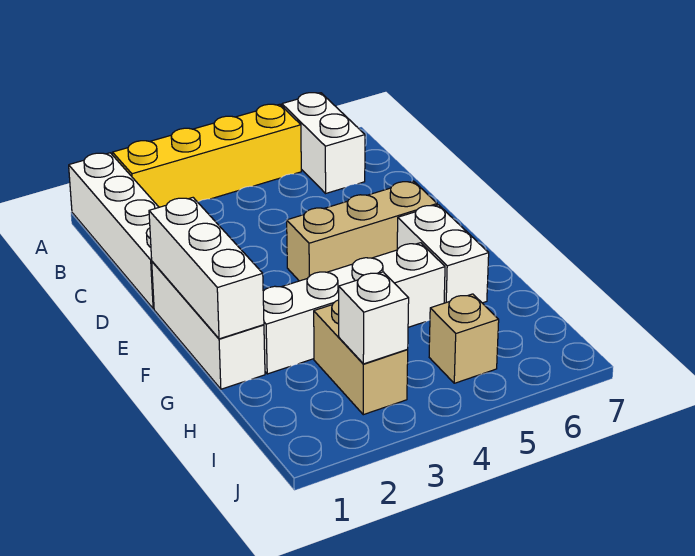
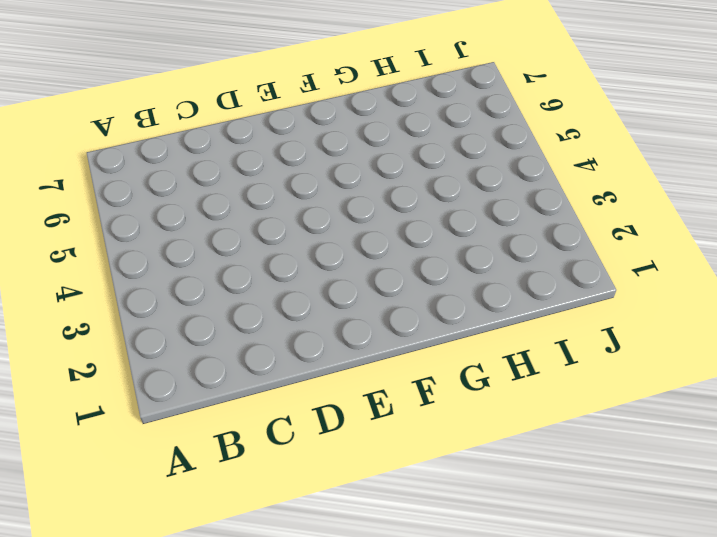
none -> white brick A1:D1 level 1
none -> yellow brick A2:A5 level 1

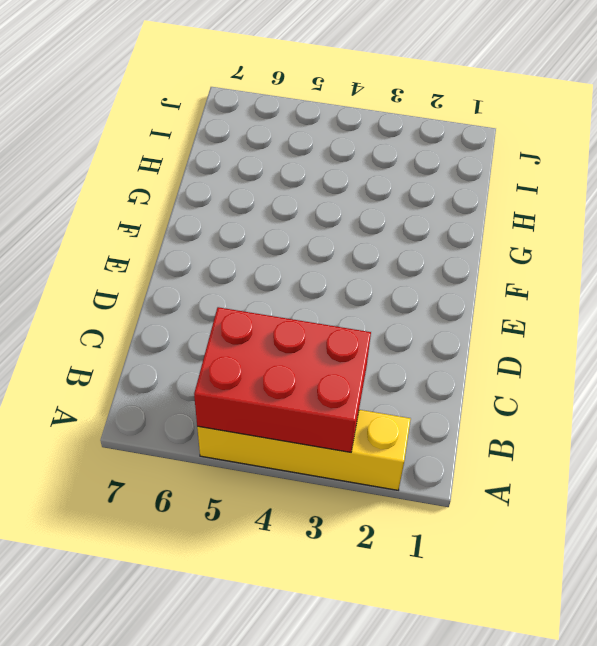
red brick A3:B5 level 2 -> none
none -> white brick A1:D1 level 1
none -> white brick A6:B6 level 1

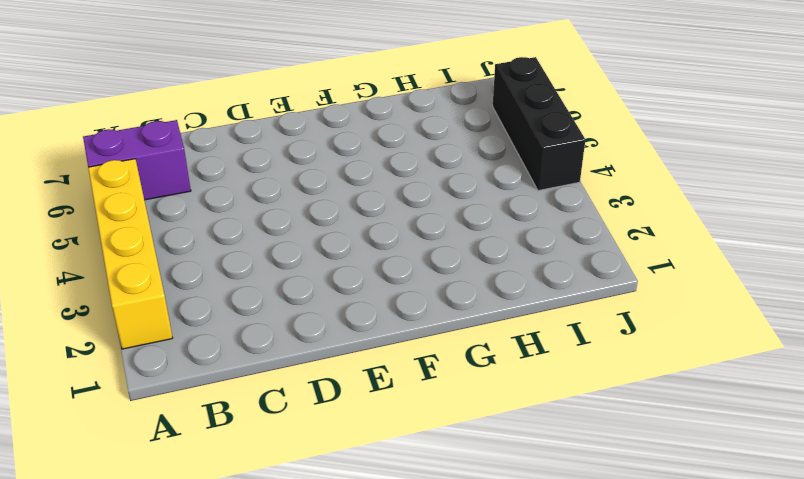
purple brick A6:B6 level 1 -> white brick A6:B6 level 1
black brick J4:J6 level 1 -> none
none -> white brick A1:D1 level 1
none -> white brick E1:G1 level 1

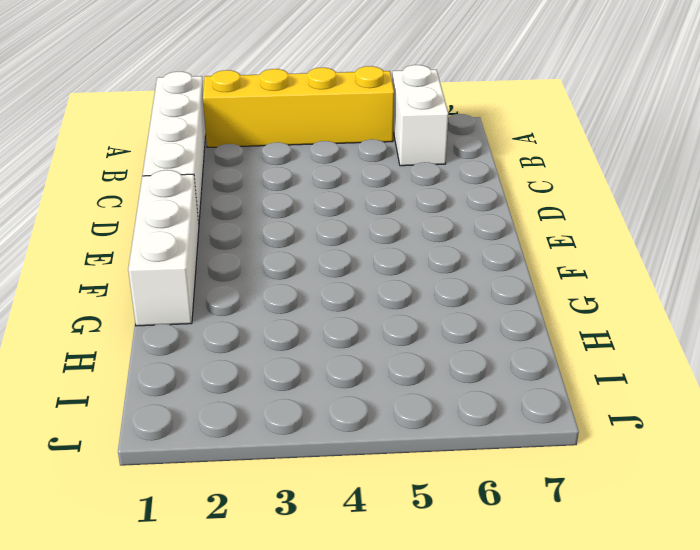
none -> tan brick E4:E6 level 1
none -> white brick F6:G6 level 1

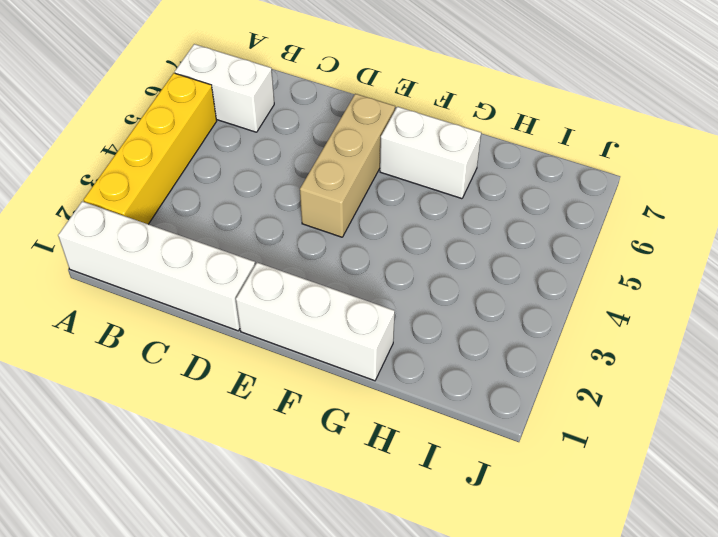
none -> white brick G2:G5 level 1
none -> tan brick H3:I3 level 1

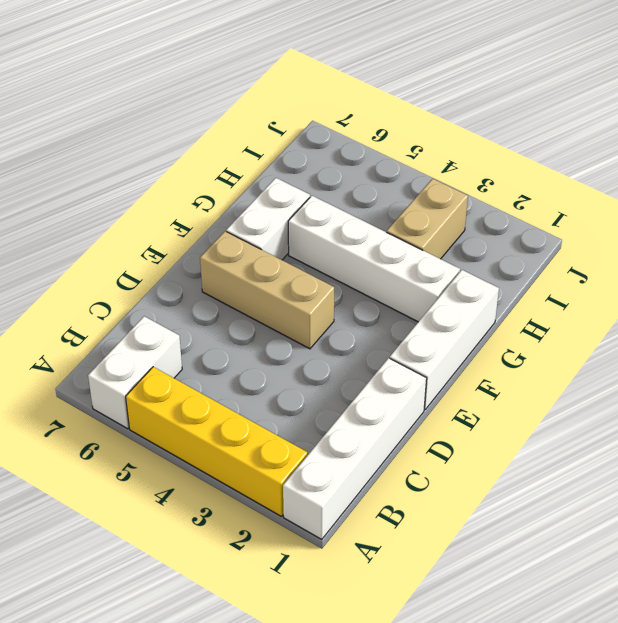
none -> tan brick I5 level 1
none -> white brick E1:G1 level 2

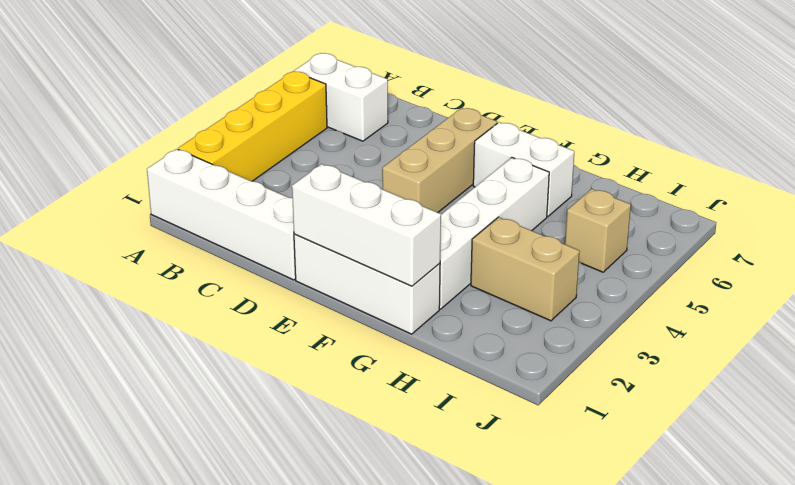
none -> white brick I3 level 2

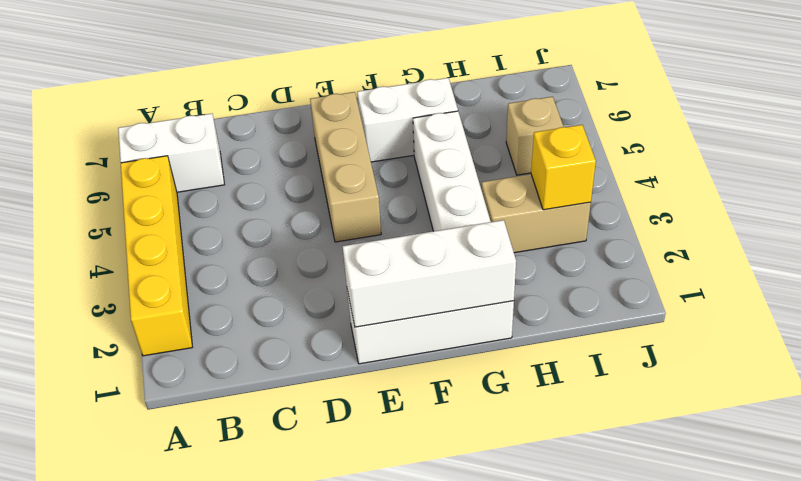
yellow brick I3 level 2 -> white brick I3 level 2
none -> white brick A1:D1 level 1

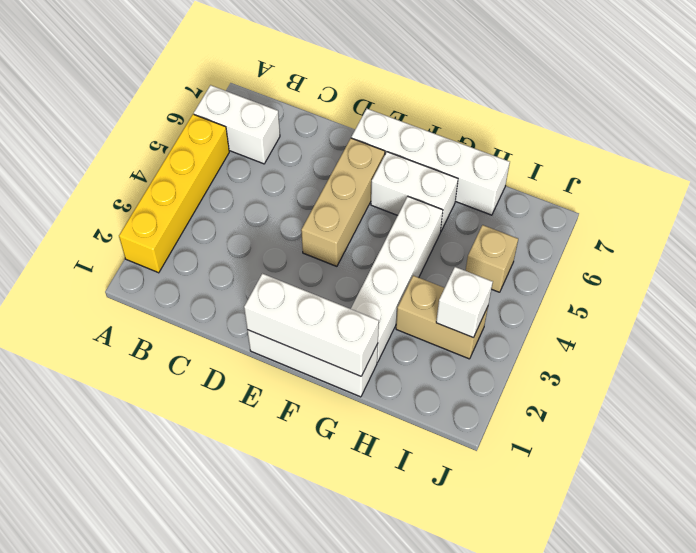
white brick E7:H7 level 1 -> white brick A1:D1 level 1

